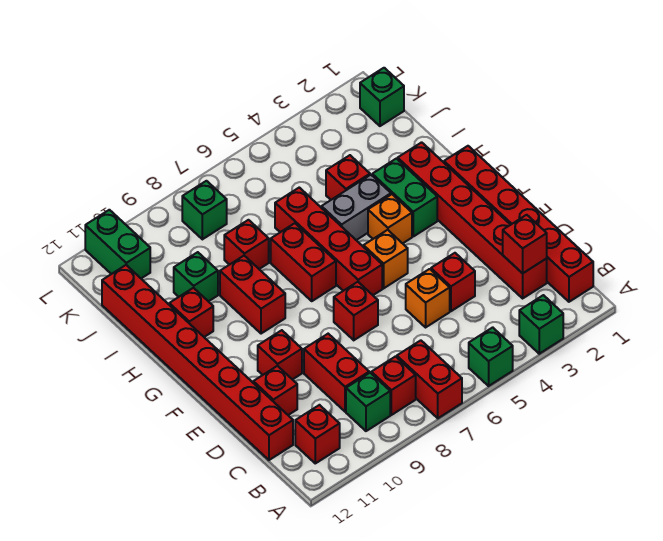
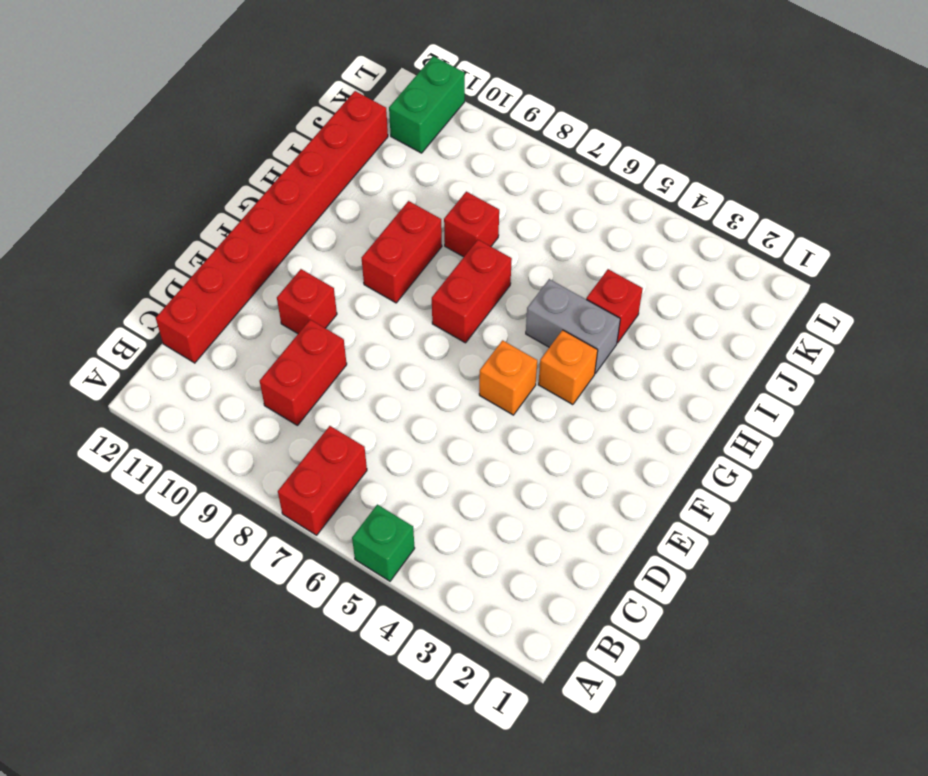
none -> green brick A3 level 1
none -> red brick B1:G1 level 1
none -> red brick B8 level 1
none -> green brick B9 level 1

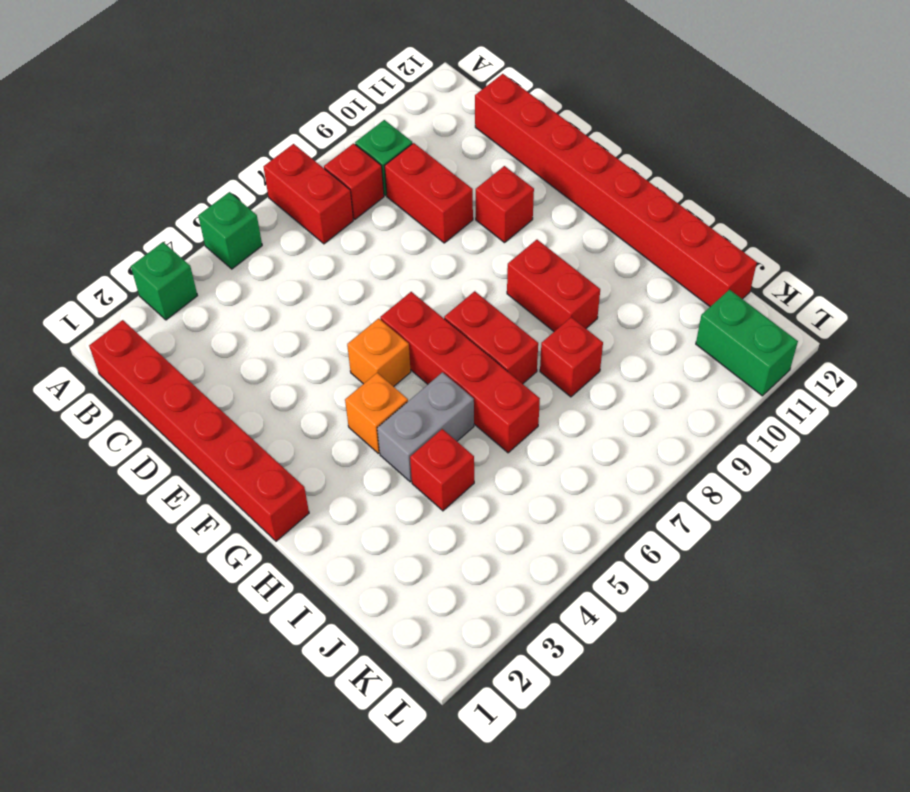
none -> red brick B11 level 1
none -> red brick C2:H2 level 1
none -> red brick D4 level 1
none -> orange brick D5 level 1

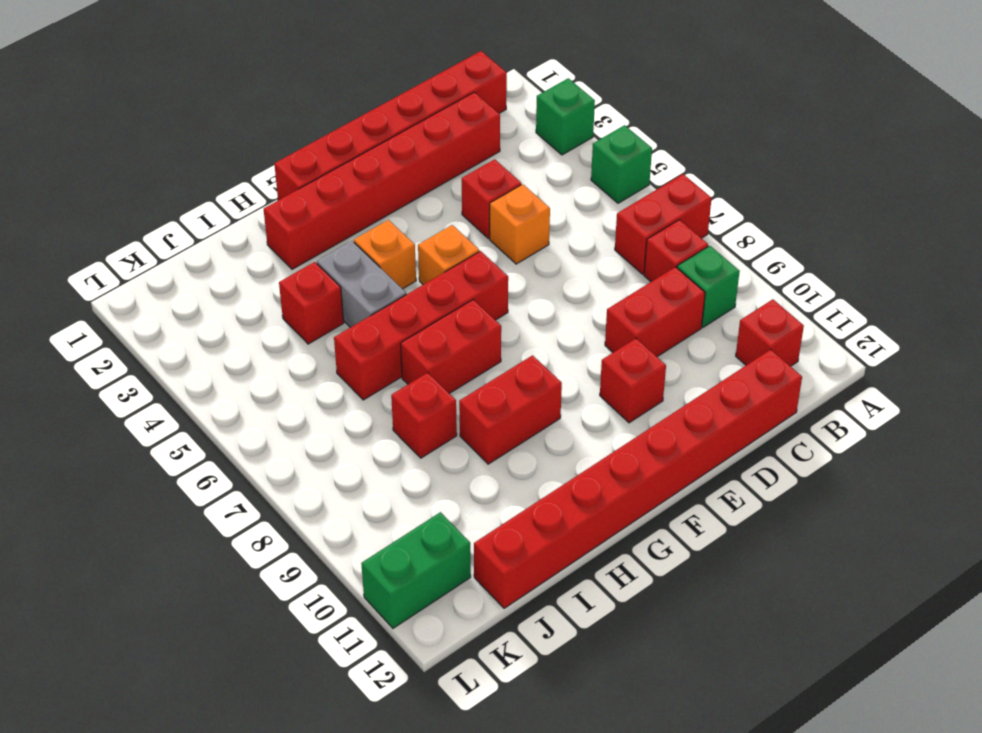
none -> red brick D11 level 1
none -> red brick E7 level 1
none -> green brick G3:H3 level 1
none -> red brick H11 level 1

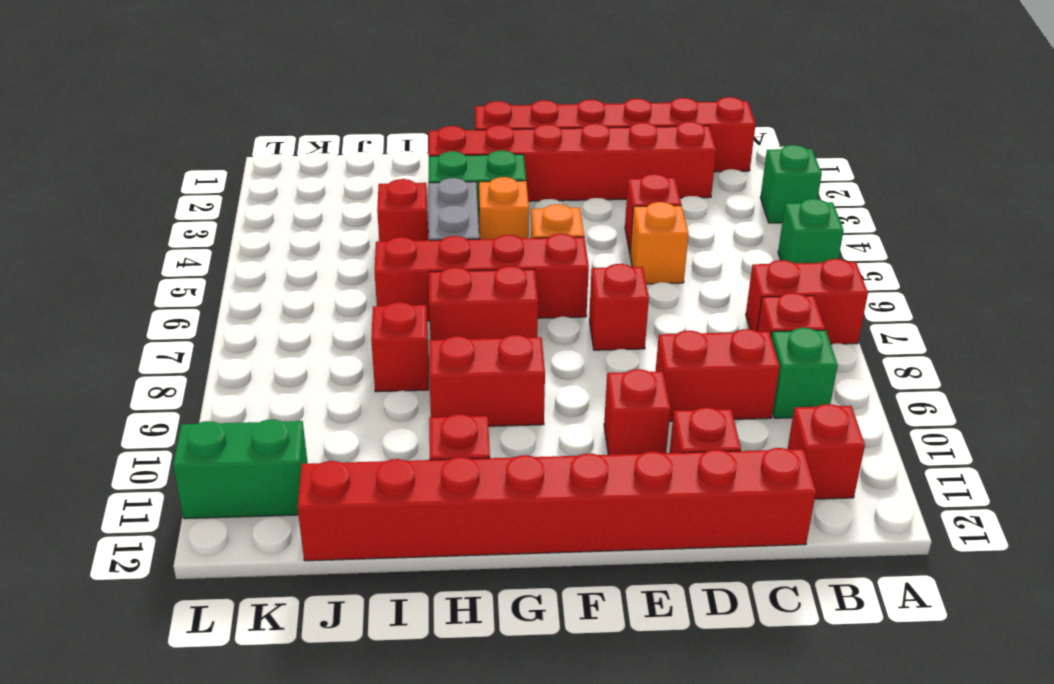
none -> green brick I10 level 1
none -> green brick K1 level 1
none -> green brick K8 level 1
none -> red brick C2 level 2

